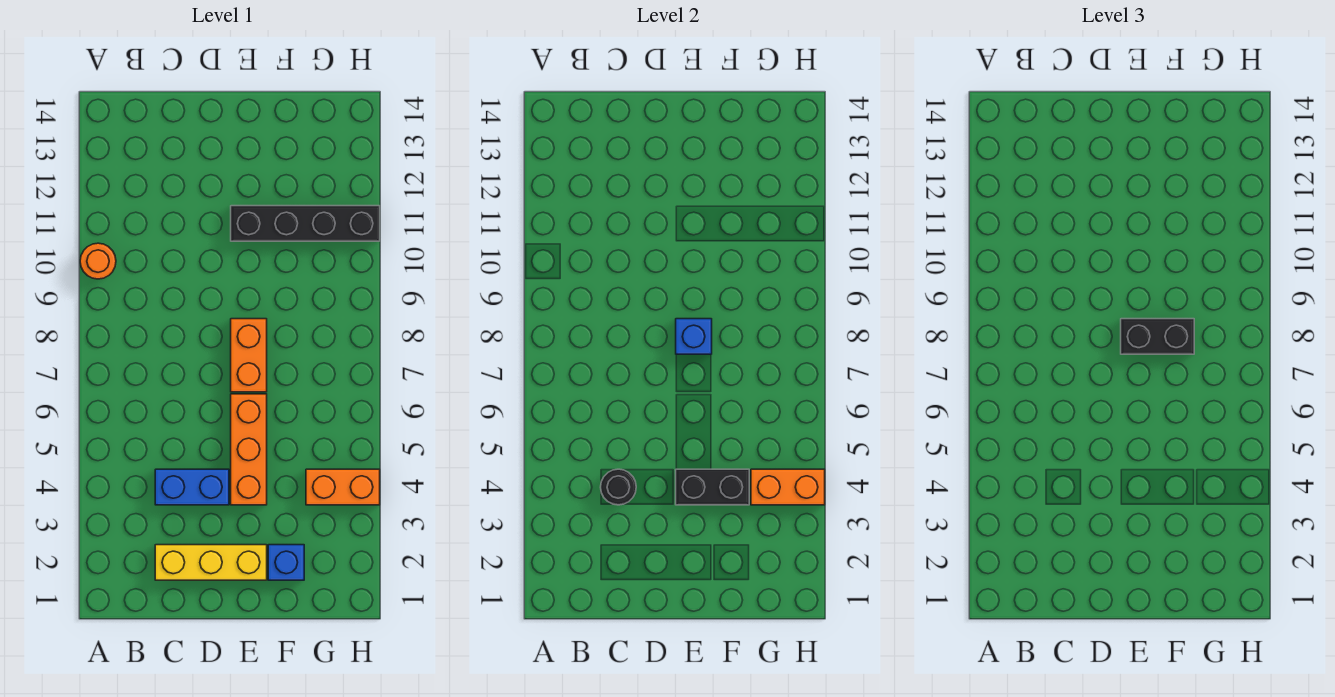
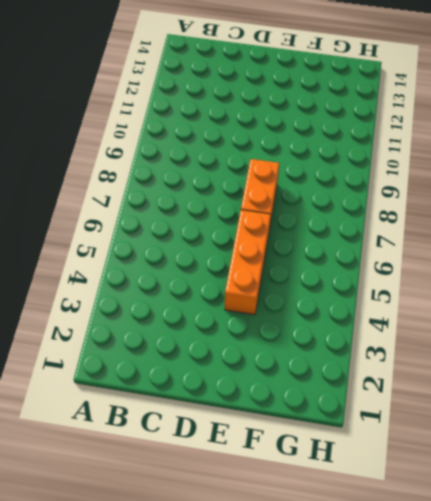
none -> orange round brick A10 level 1
none -> yellow brick C2:E2 level 1
none -> blue brick C4:D4 level 1

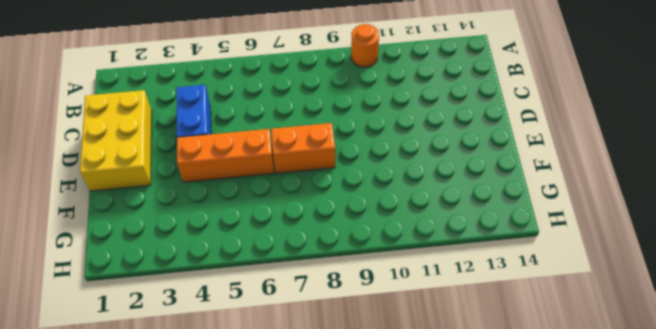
yellow brick C1:E2 level 1 -> yellow brick C2:E2 level 1
none -> black brick E11:H11 level 1
none -> blue brick F2 level 1
none -> orange brick G4:H4 level 1

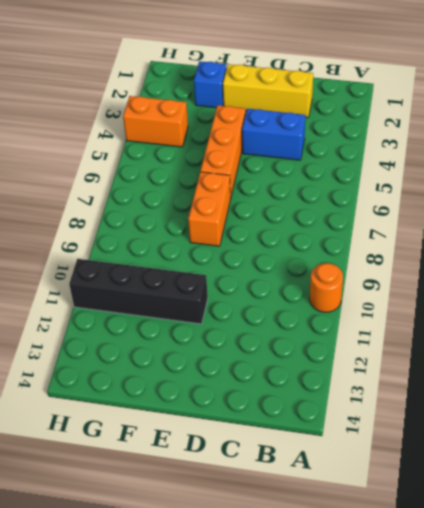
none -> black round brick C4 level 2
none -> black brick E4:F4 level 2
none -> blue brick E8 level 2

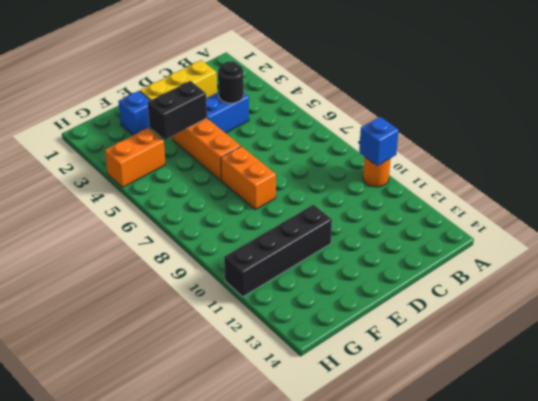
blue brick A10 level 2 -> blue brick E8 level 2
none -> orange brick G4:H4 level 2
none -> black brick E8:F8 level 3

